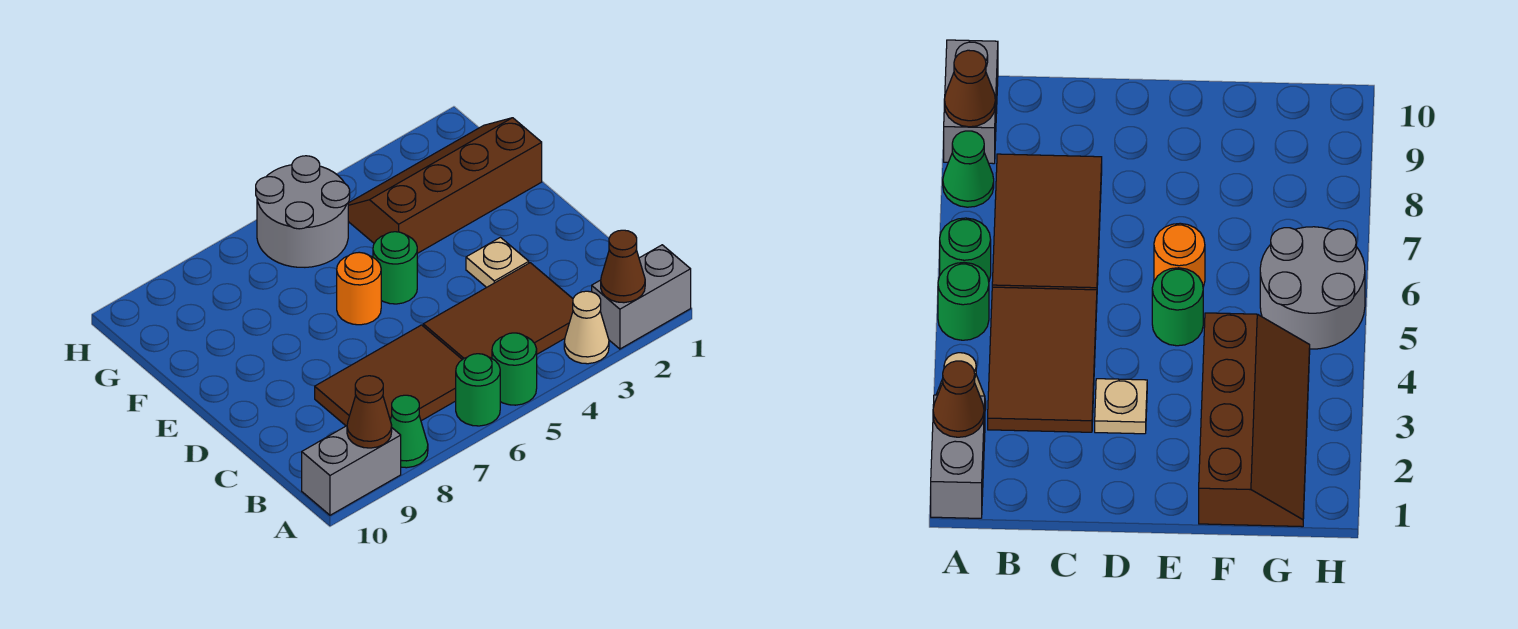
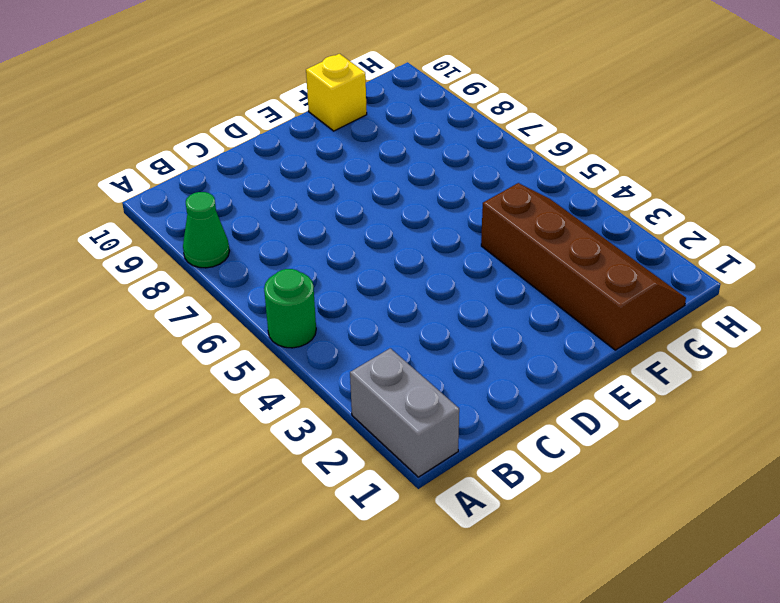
yellow brick F10 level 1 -> none
none -> tan cone A3 level 1
none -> green round brick A6 level 1
none -> grey brick A9:A10 level 1

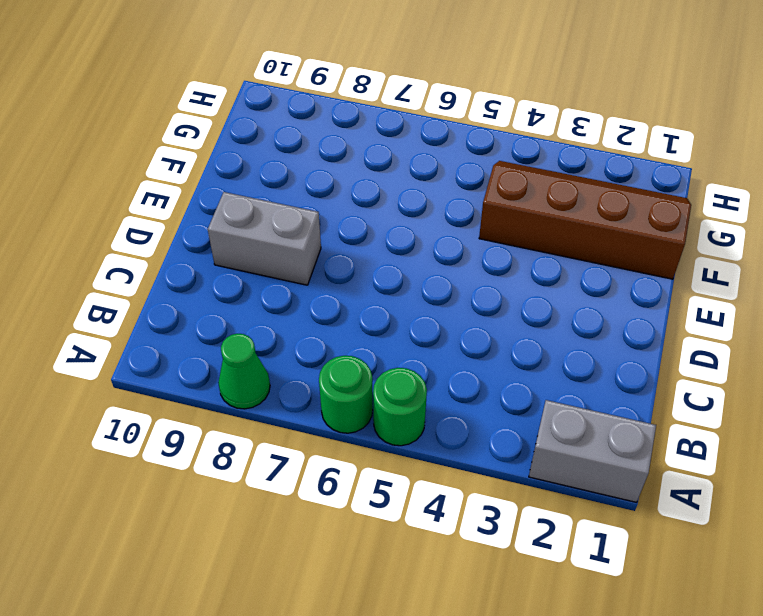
grey brick D8:D9 level 1 -> grey brick A9:A10 level 1
none -> tan cone A3 level 1
none -> brown tile B3:C5 level 1
none -> brown tile B6:C8 level 1

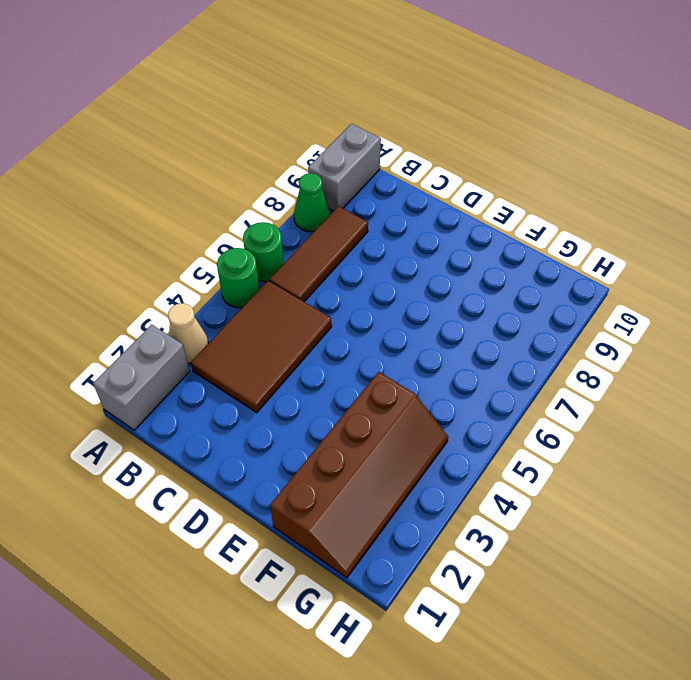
brown tile B6:B8 level 1 -> brown tile B6:C8 level 1
none -> tan plate D3 level 1
none -> green round brick E5 level 1
none -> orange round brick E6 level 1

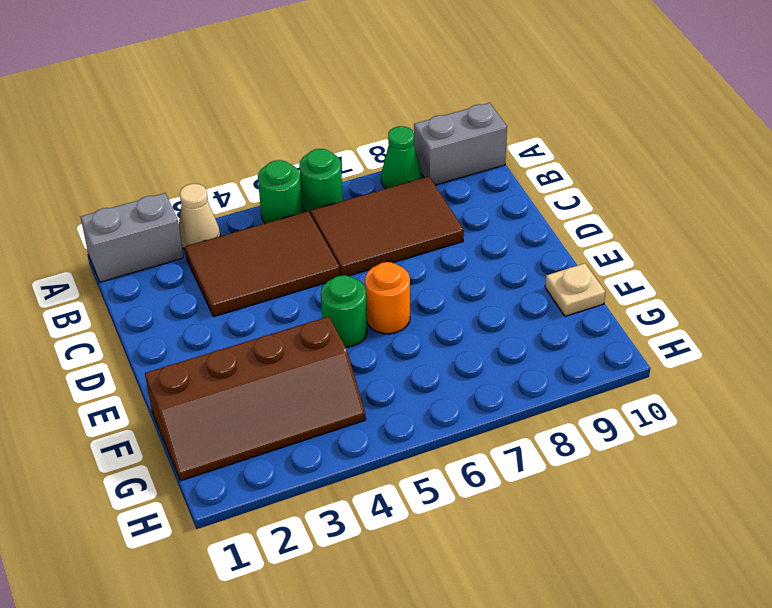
tan plate F10 level 1 -> tan plate D3 level 1
none -> grey round brick G5:H6 level 1
none -> brown cone A2 level 2
none -> brown cone A9 level 2

